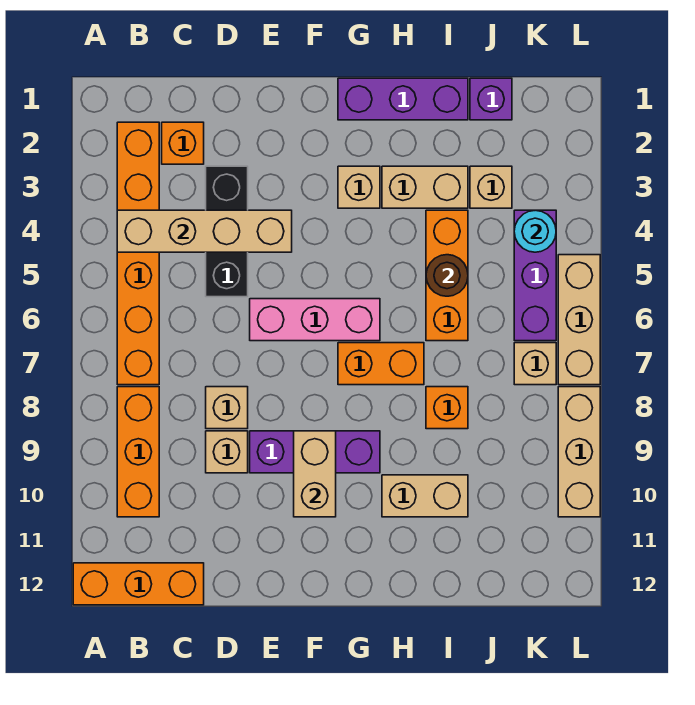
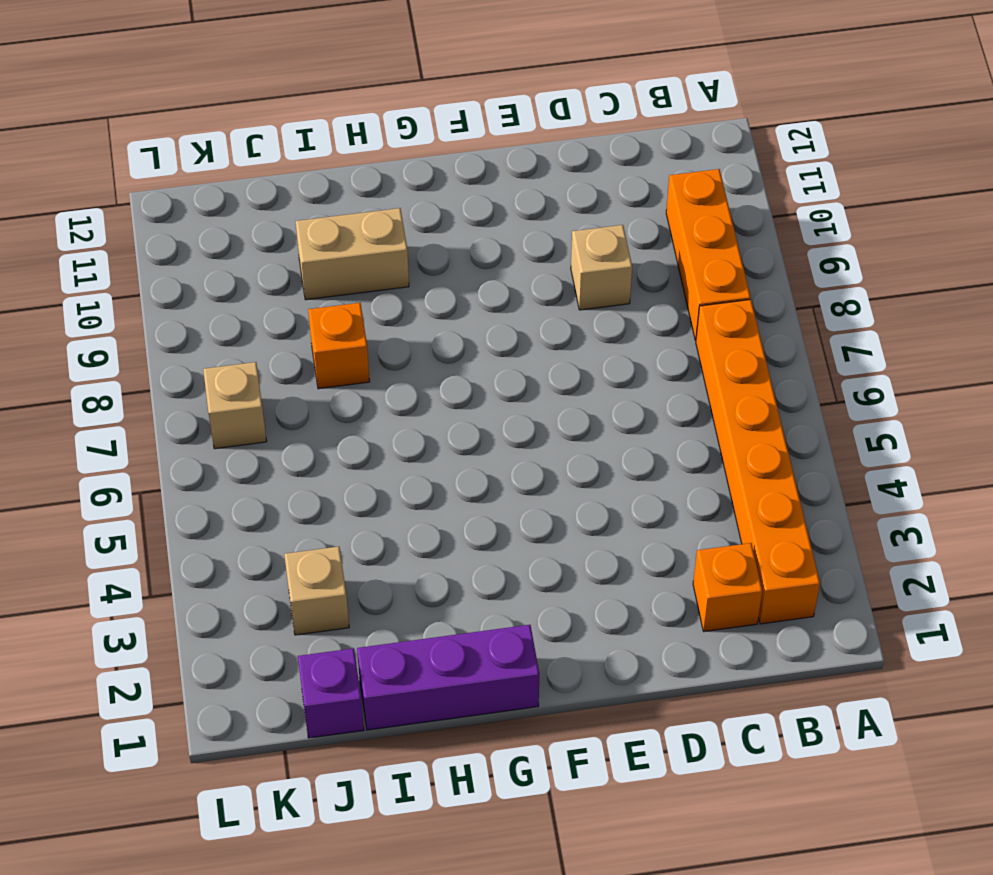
none -> orange brick A12:C12 level 1
none -> black brick D3:D5 level 1
none -> tan brick D8 level 1

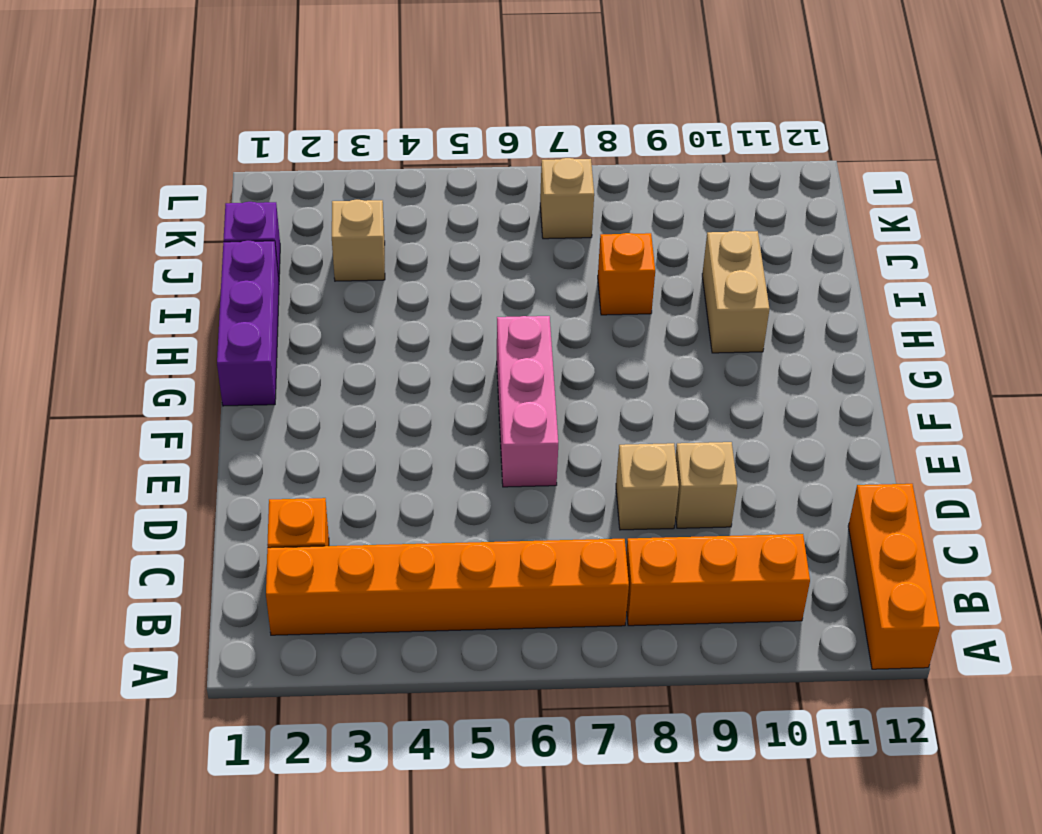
none -> black brick D3:D5 level 1
none -> purple brick E9:G9 level 1
none -> tan brick G3 level 1

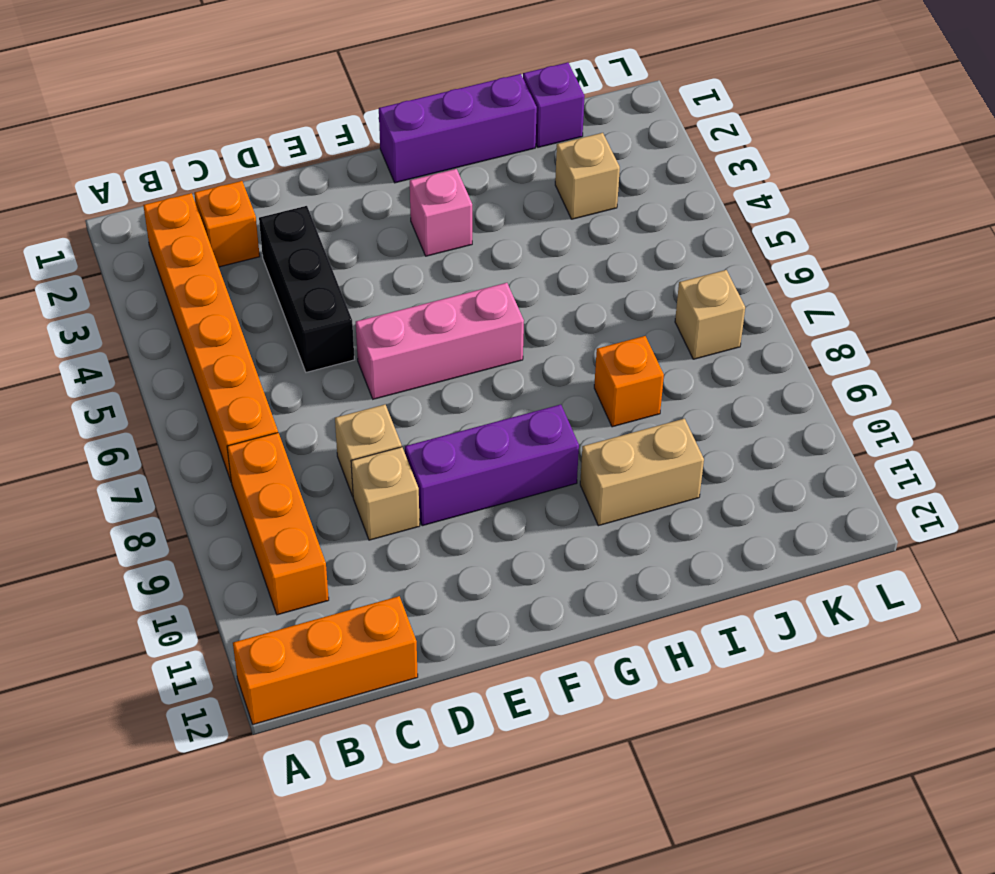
pink brick G3 level 1 -> tan brick G3 level 1
none -> orange brick G7:H7 level 1
none -> tan brick H3:I3 level 1
none -> orange brick I4:I6 level 1

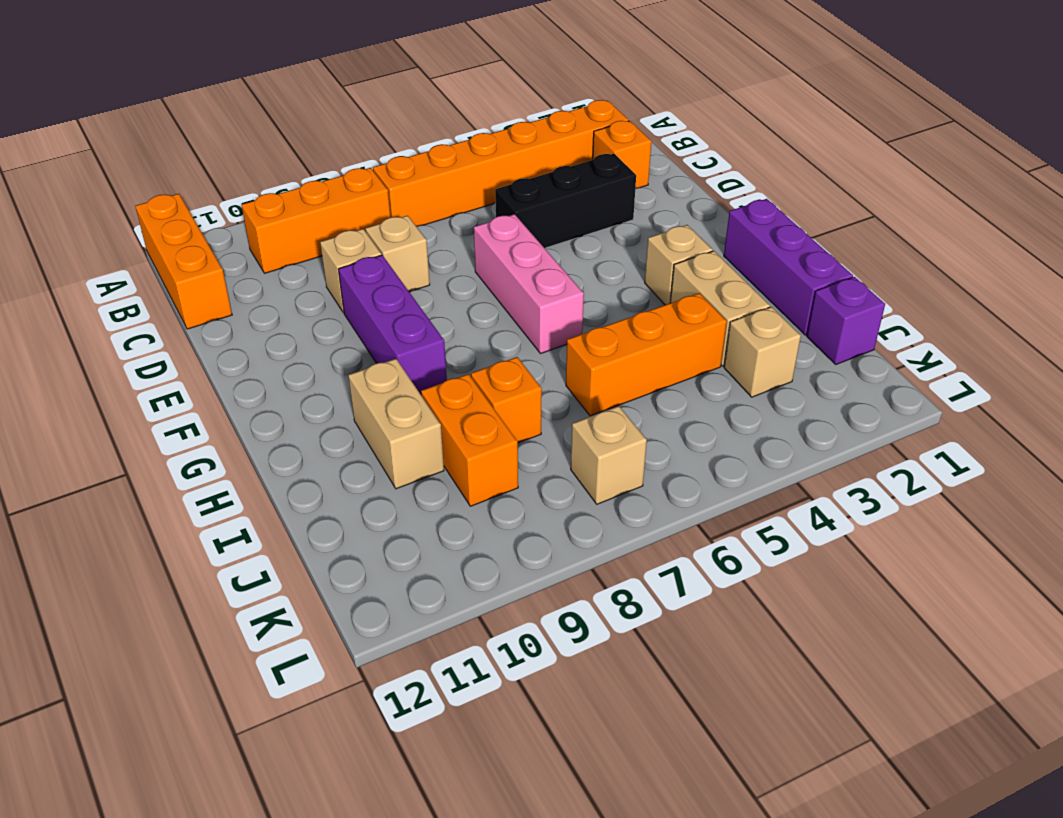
orange brick I9:J9 level 1 -> orange brick G7:H7 level 1
none -> purple brick K4:K6 level 1
none -> tan brick L5:L7 level 1
none -> tan brick L8:L10 level 1

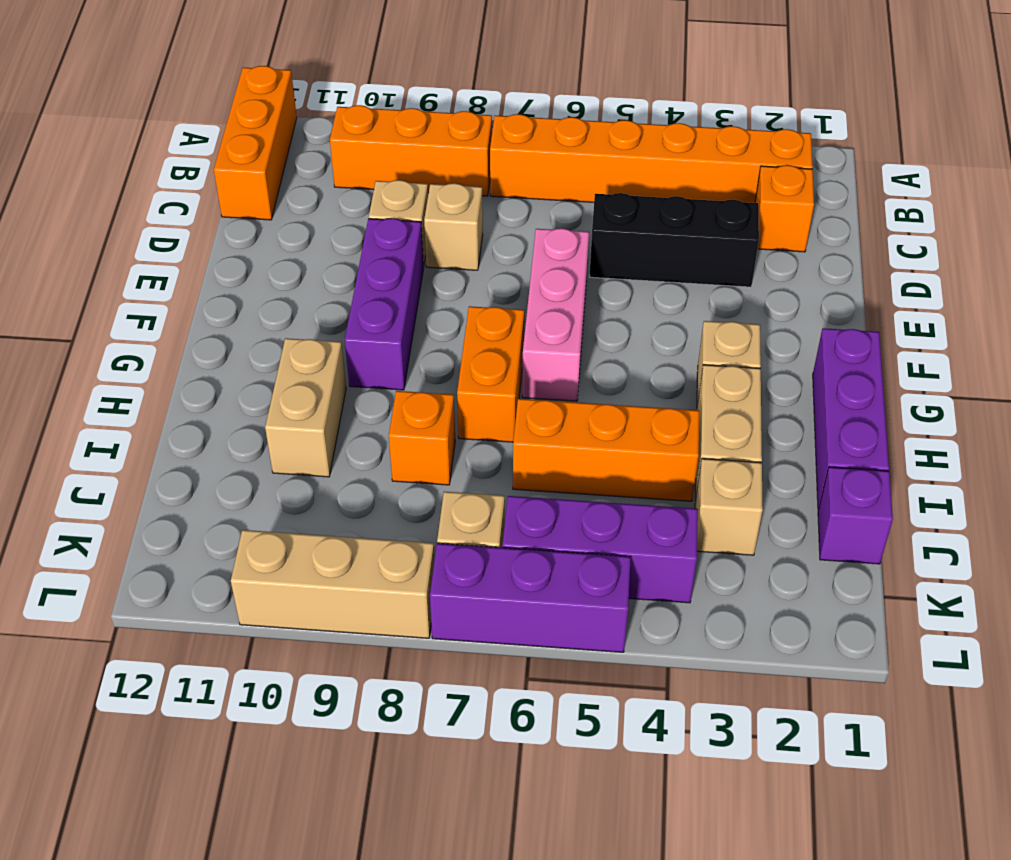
purple brick L5:L7 level 1 -> tan brick L5:L7 level 1
none -> tan brick B4:E4 level 2
none -> tan brick F9:F10 level 2
none -> brown round brick I5 level 2

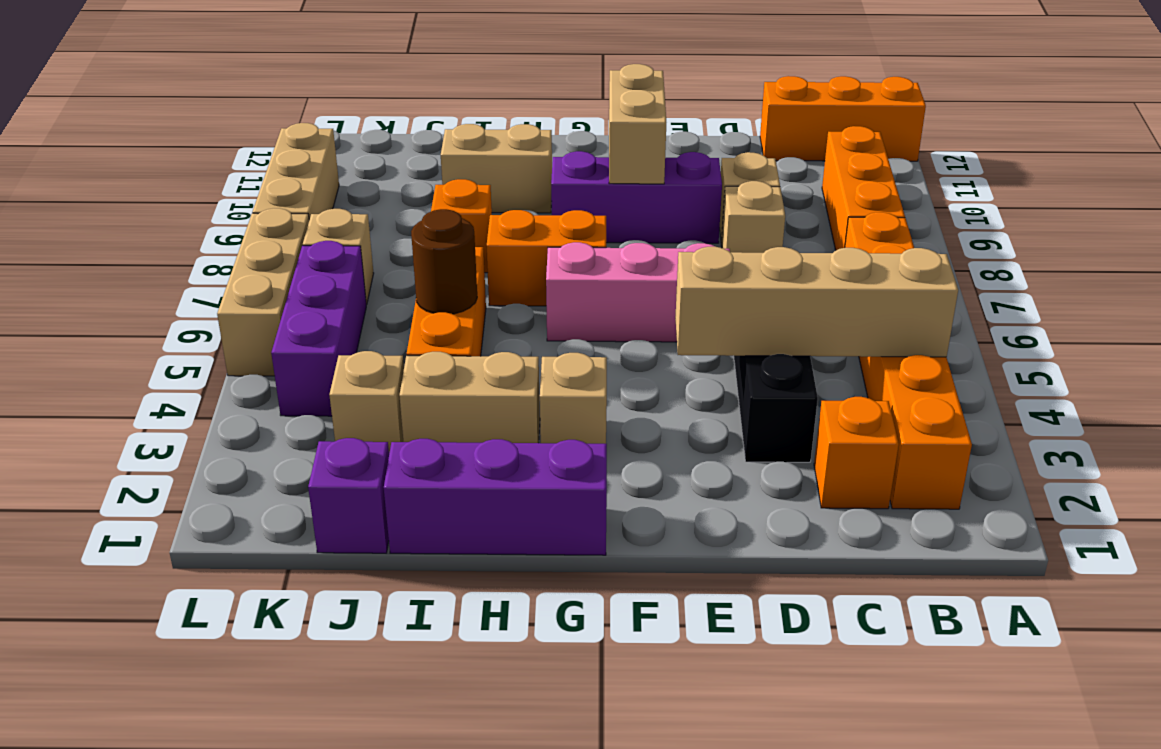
none -> cyan round brick K4 level 2

